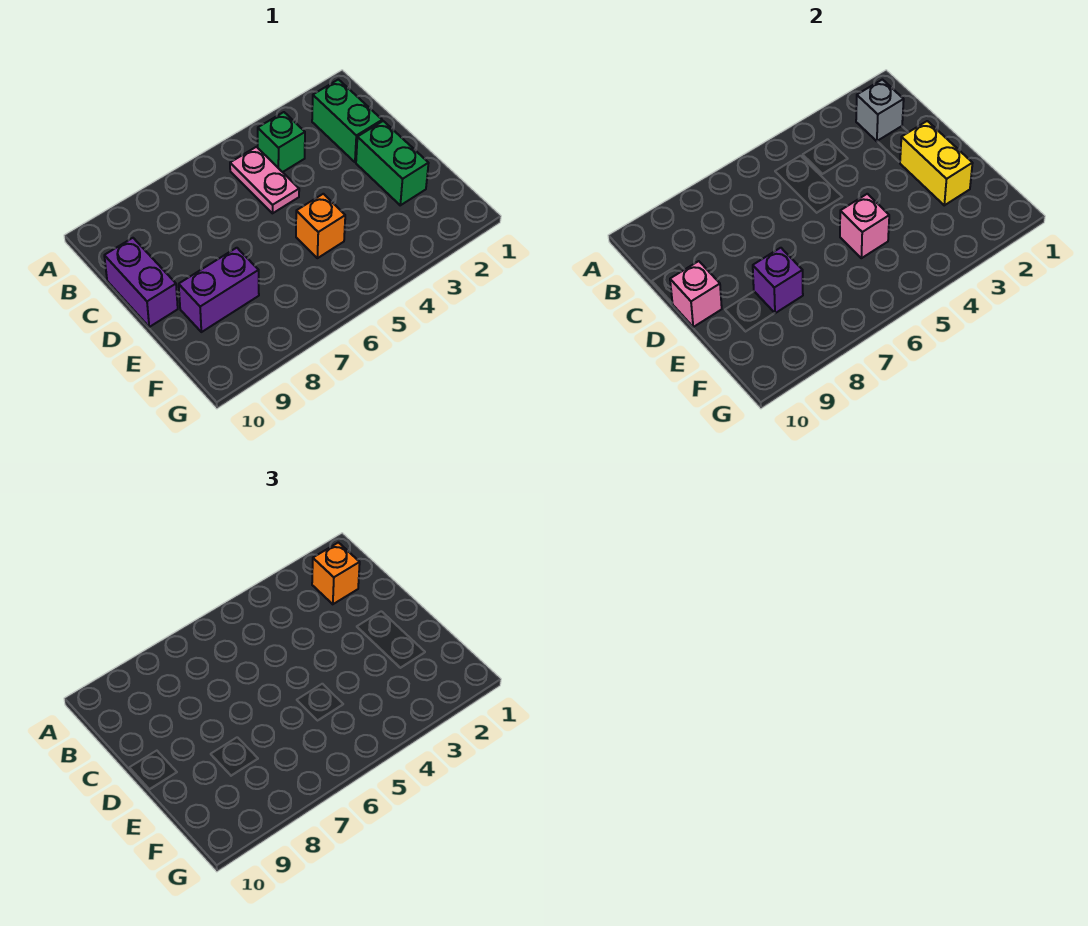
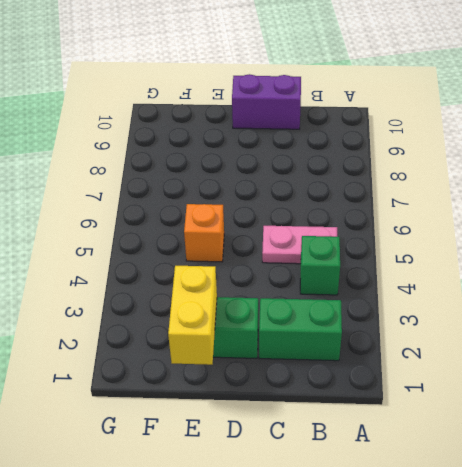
yellow brick E1:E2 level 2 -> yellow brick D2:E2 level 2
none -> purple brick E8:E9 level 1
none -> grey brick B2 level 2
none -> pink brick D10 level 2

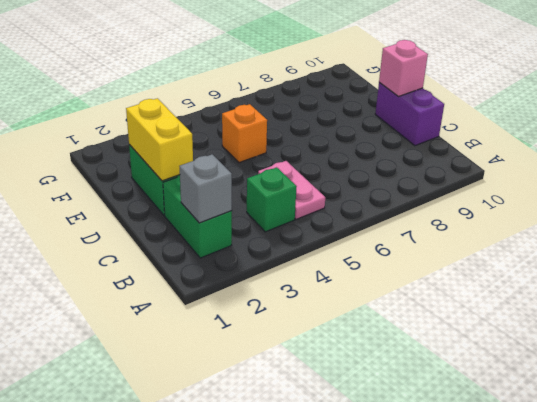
none -> purple brick E8:E9 level 1
none -> pink brick E5 level 2
none -> purple brick E8 level 2

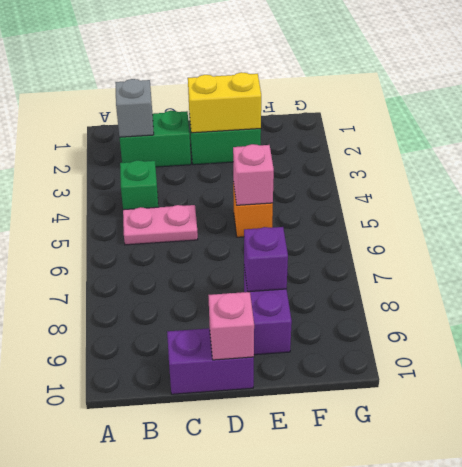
none -> orange brick B2 level 3

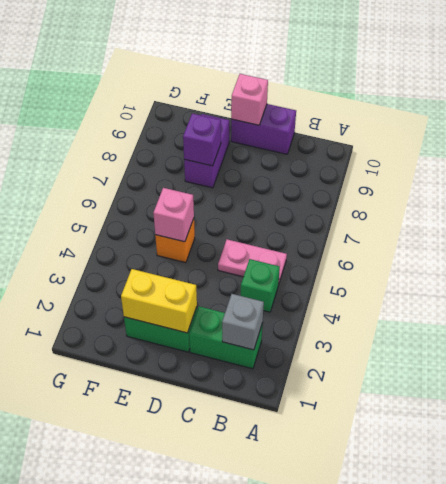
none -> orange brick B2 level 3

